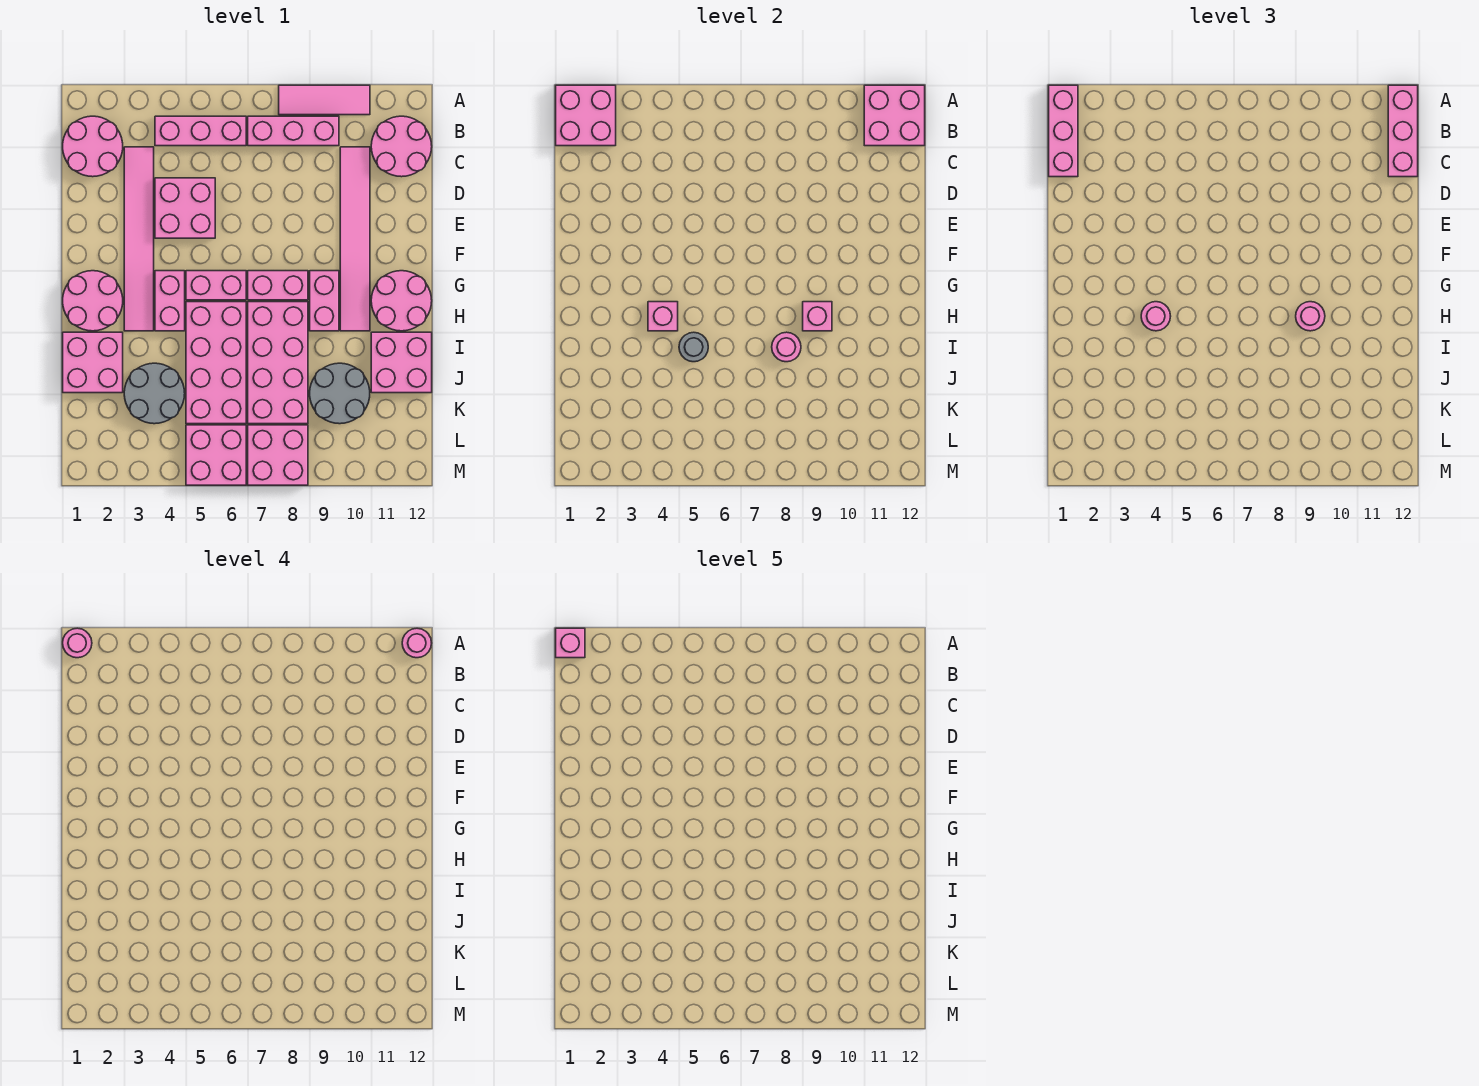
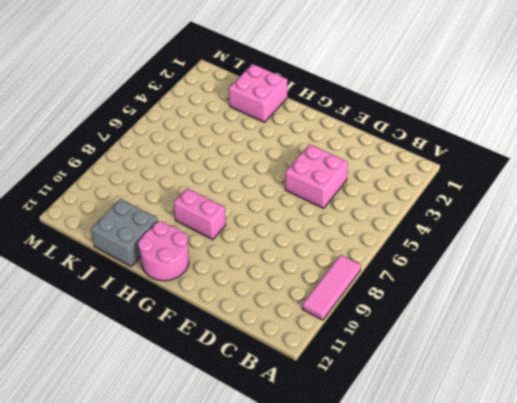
grey brick I11:J12 level 1 -> pink brick I11:J12 level 1
none -> pink round brick B1:C2 level 1
none -> pink brick B4:B6 level 1
none -> pink brick B7:B9 level 1
none -> pink round brick B11:C12 level 1

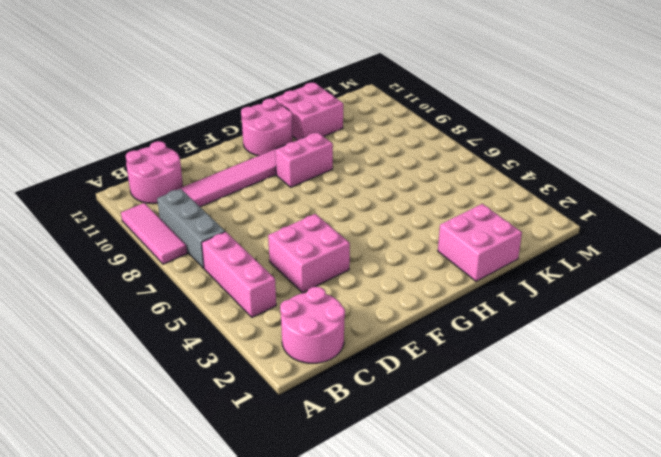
grey brick B7:B9 level 1 -> pink brick B7:B9 level 1
none -> pink tile C3:H3 level 1
none -> pink round brick G1:H2 level 1
none -> pink brick G4:H4 level 1
none -> pink brick G5:G6 level 1

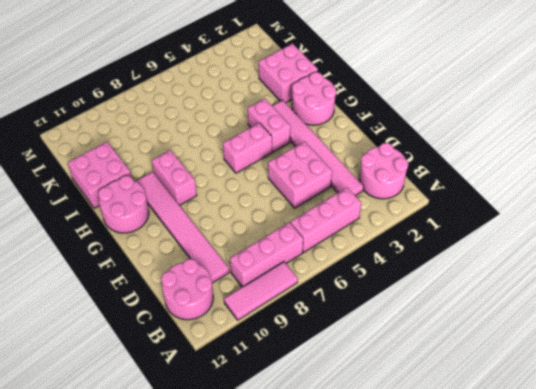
none -> pink brick G7:G8 level 1
none -> pink brick H5:K6 level 1
none -> pink brick H7:K8 level 1
none -> grey round brick J3:K4 level 1

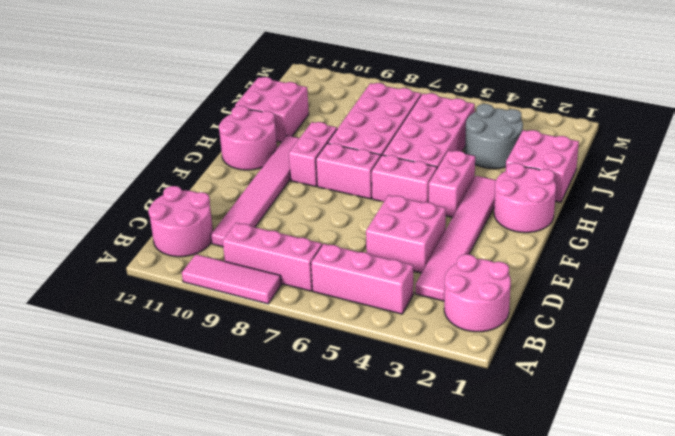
none -> grey round brick J9:K10 level 1
none -> pink brick L5:M6 level 1
none -> pink brick L7:M8 level 1
none -> pink brick A1:B2 level 2

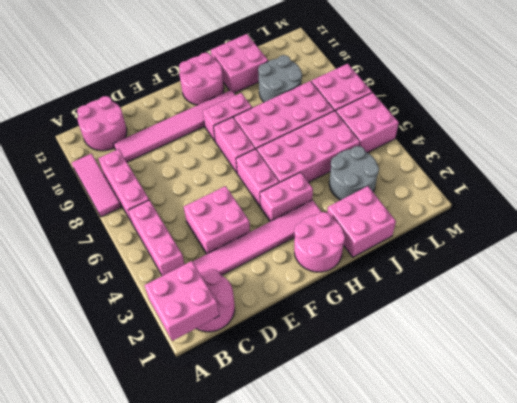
none -> pink brick A11:B12 level 2
none -> pink brick H4 level 2
none -> pink brick H9 level 2
none -> grey round brick I5 level 2

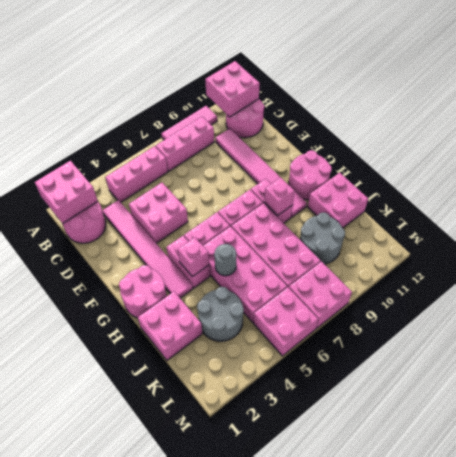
none -> pink round brick I8 level 2
none -> pink brick A1:C1 level 3
none -> pink brick A12:C12 level 3
none -> pink round brick H4 level 3

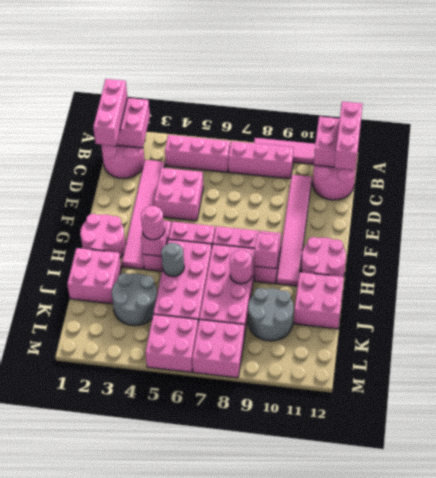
none -> pink round brick H9 level 3
none -> pink round brick A1 level 4
none -> pink round brick A12 level 4
none -> pink brick A1 level 5

